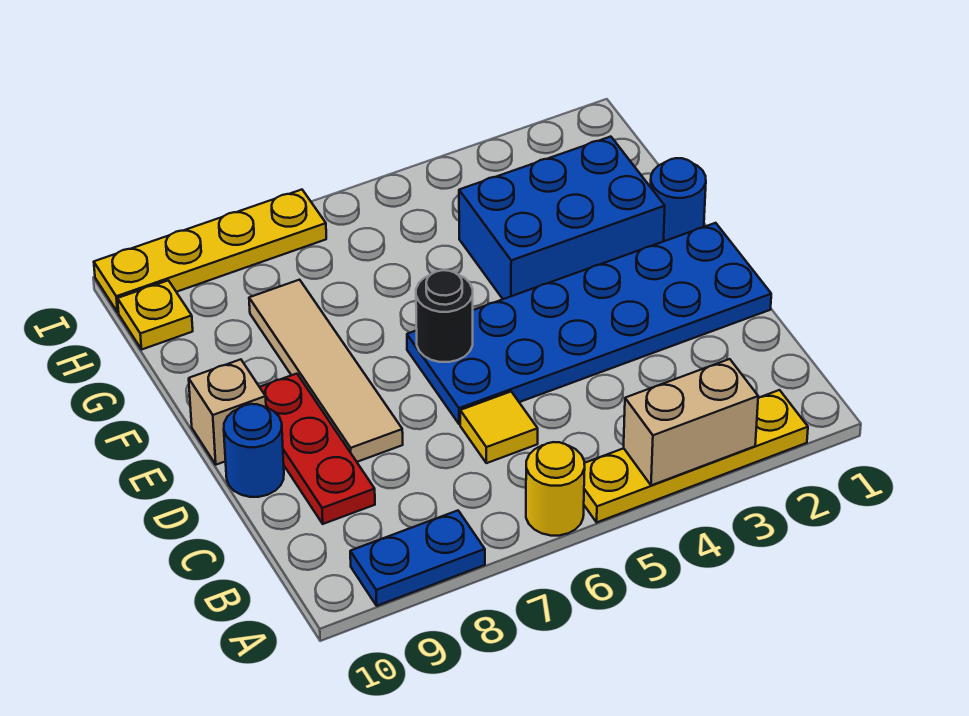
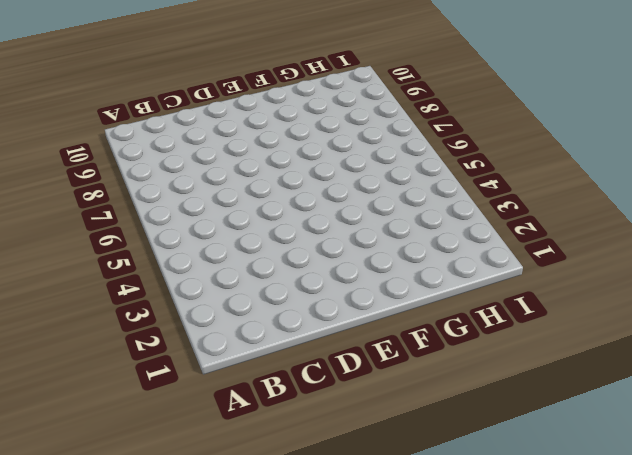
none -> yellow plate A2:A5 level 1
none -> yellow round brick A6 level 1
none -> blue plate A8:A9 level 1

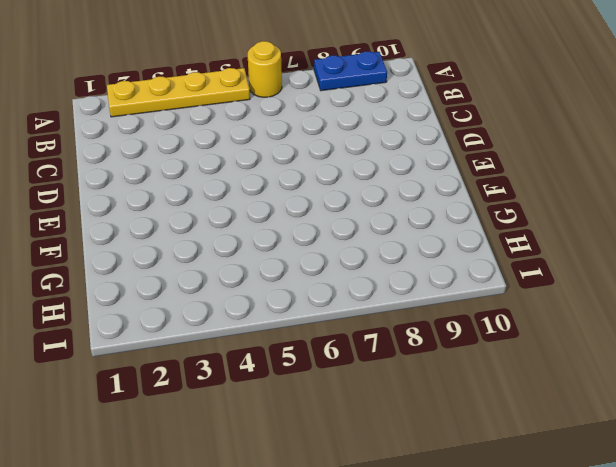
none -> yellow tile C6 level 1
none -> red plate C9:E9 level 1
none -> blue plate D1:E6 level 1

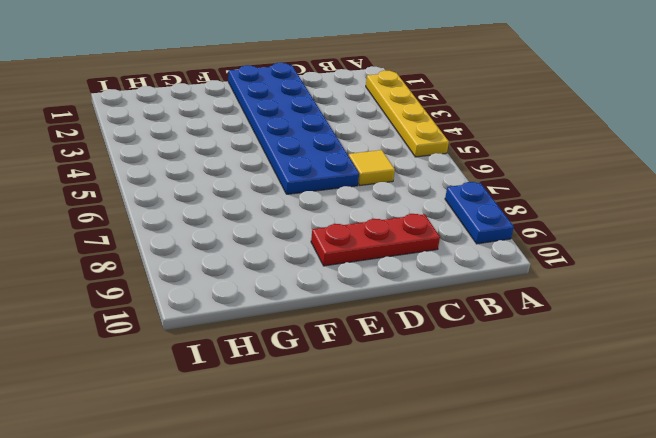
none -> yellow round brick A6 level 1
none -> tan tile D8:G8 level 1
none -> blue round brick D10 level 1

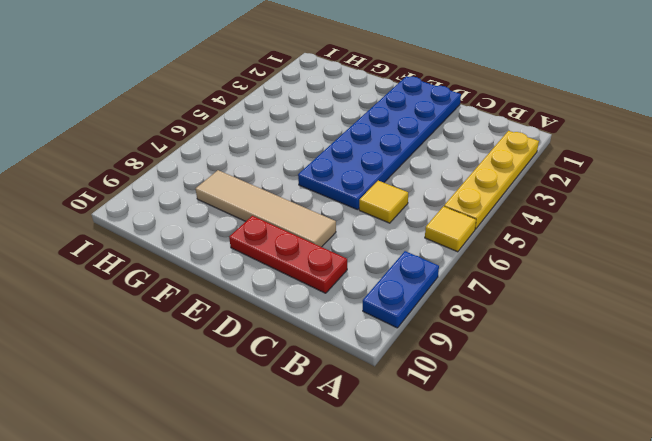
yellow tile A6 level 1 -> yellow round brick A6 level 1
none -> blue round brick D10 level 1
none -> tan brick E10 level 1
none -> blue round brick F1 level 1

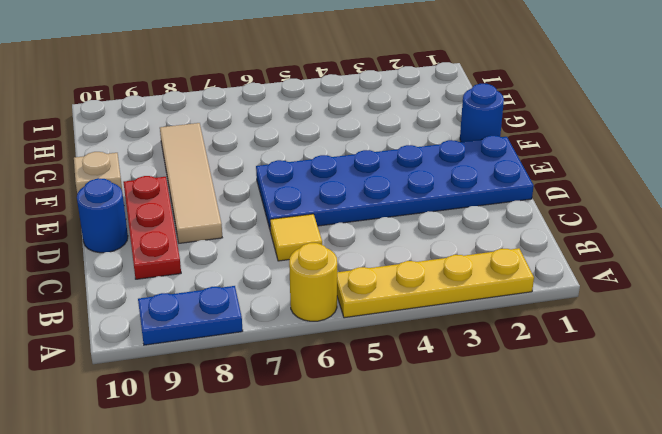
none -> blue brick F2:G4 level 1
none -> yellow plate H10 level 1
none -> yellow plate I7:I10 level 1

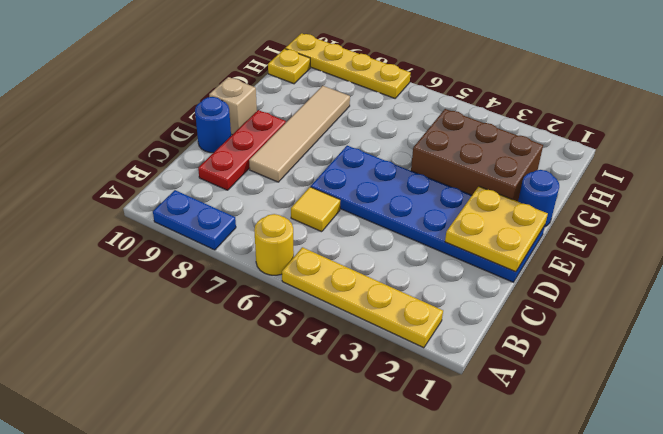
yellow plate D1:E2 level 2 -> none
brown brick F2:G4 level 1 -> blue brick F2:G4 level 1
none -> tan brick A3:A4 level 2
none -> black round brick E6 level 2

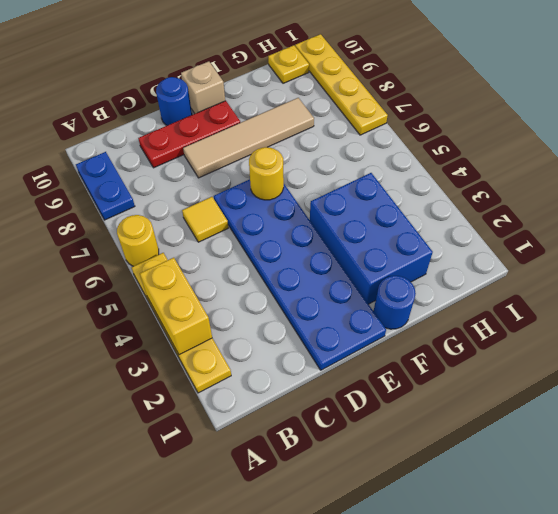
yellow brick A3:A4 level 2 -> tan brick A3:A4 level 2
yellow round brick E6 level 2 -> black round brick E6 level 2

